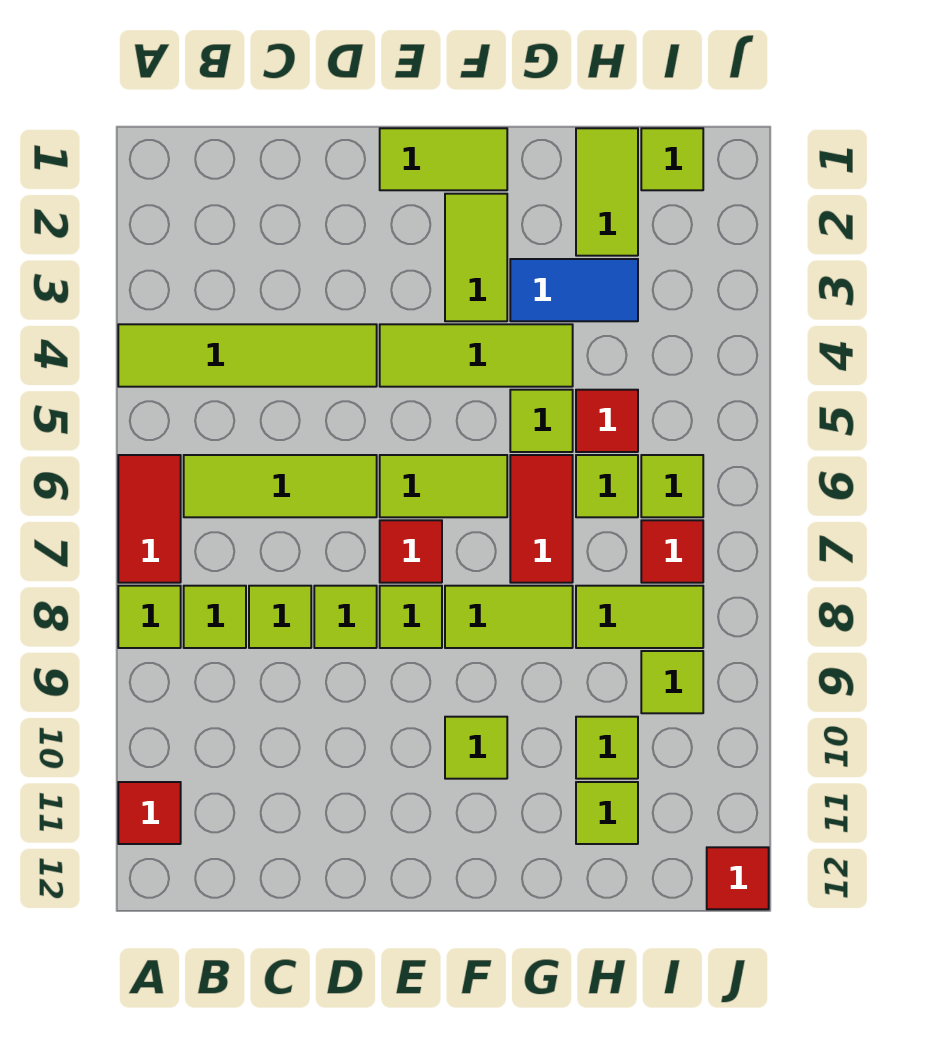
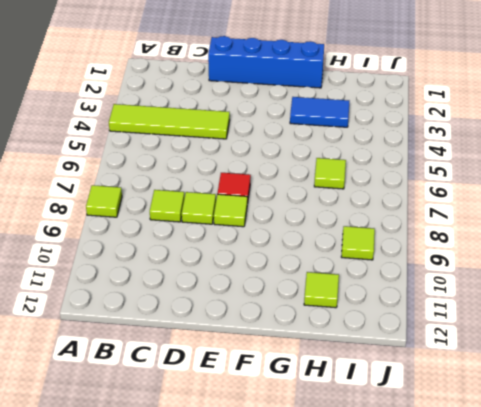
blue brick D1:G1 level 1 -> lime tile E1:F1 level 1
none -> red tile A6:A7 level 1
none -> red tile A11 level 1
none -> lime tile B6:D6 level 1
none -> lime tile B8 level 1

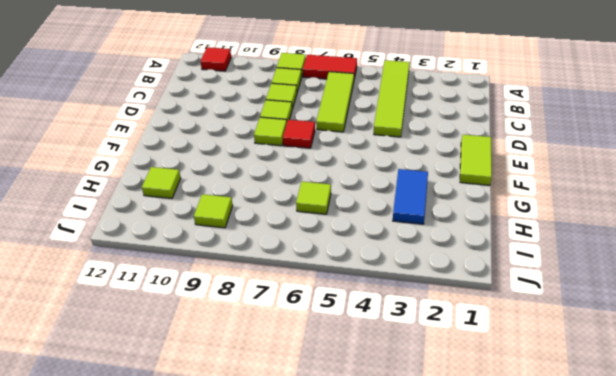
none -> lime tile E4:G4 level 1
none -> lime tile E6:F6 level 1
none -> lime tile F2:F3 level 1
none -> lime tile F8:G8 level 1

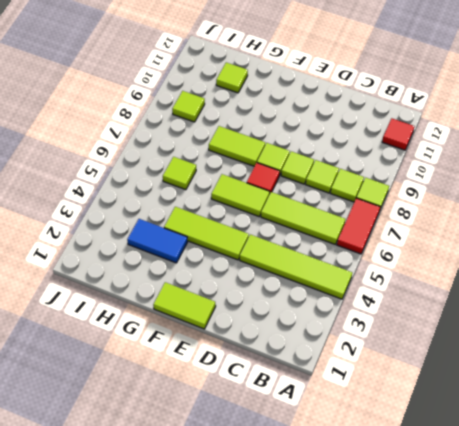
none -> lime tile F2:F3 level 1
none -> lime tile F10 level 1
none -> lime tile G5 level 1
none -> red tile G6:G7 level 1

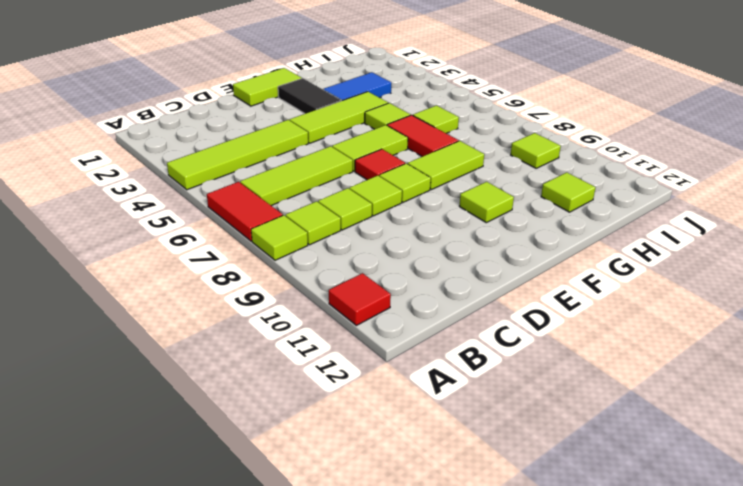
black tile F2:F3 level 1 -> lime tile F2:F3 level 1
none -> lime tile H1:H2 level 1
none -> red tile H5 level 1
none -> lime tile H8:I8 level 1
none -> lime tile H10 level 1

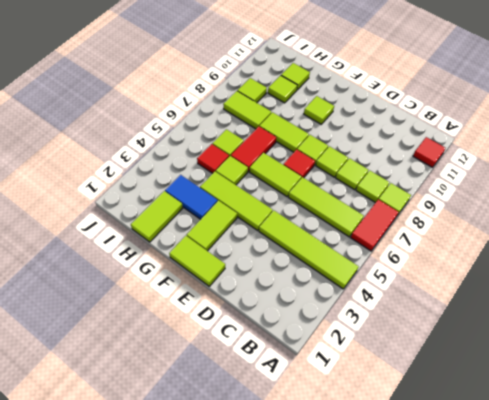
none -> lime tile I1 level 1
none -> lime tile I6 level 1
none -> red tile I7 level 1
none -> red tile J12 level 1

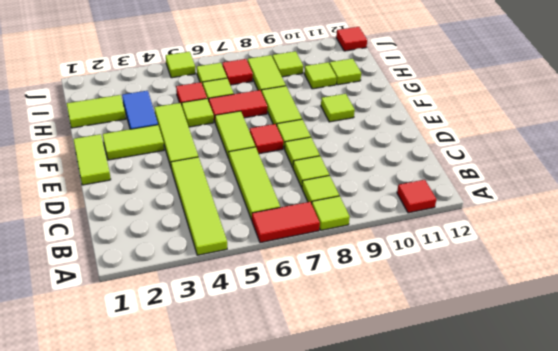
lime tile J5 level 1 -> lime tile I1 level 1

